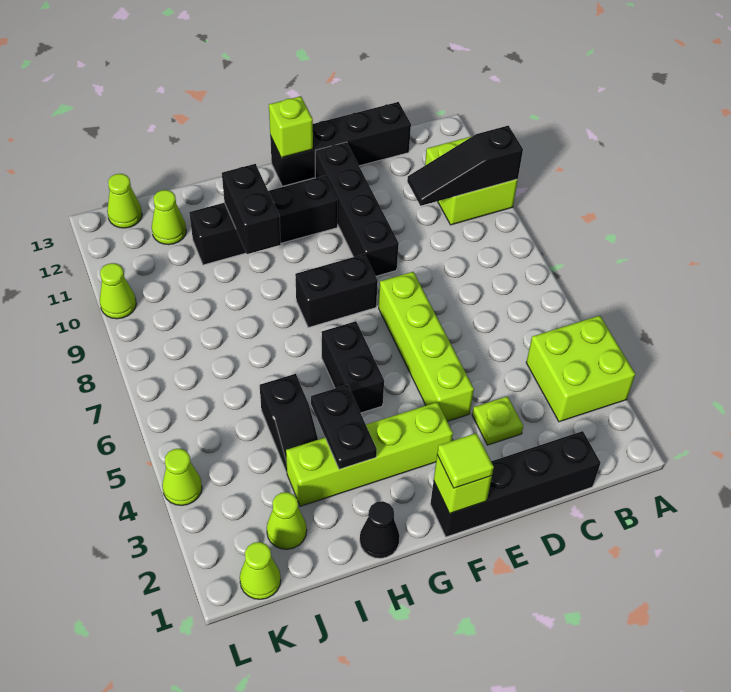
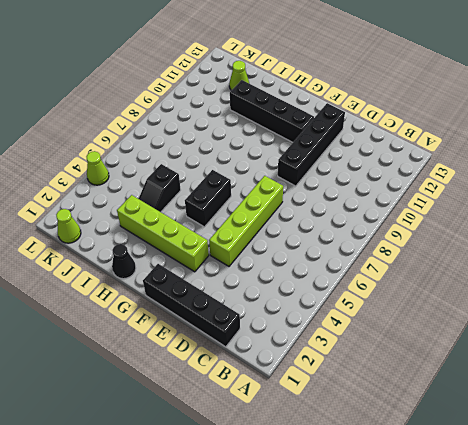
none -> lime brick A3:B4 level 1
none -> lime brick A10:B11 level 1
none -> black brick C13:F13 level 1

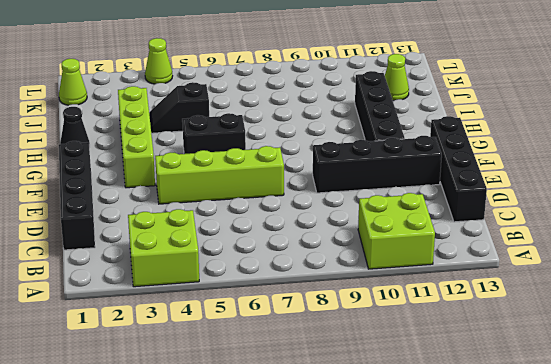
none -> lime plate D3 level 1
none -> black brick F8:G8 level 1
none -> lime cone J2 level 1

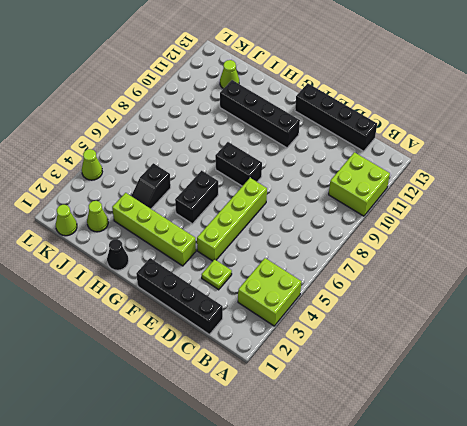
none -> black brick E9:E12 level 1
none -> lime cone K13 level 1
none -> lime cone L10 level 1

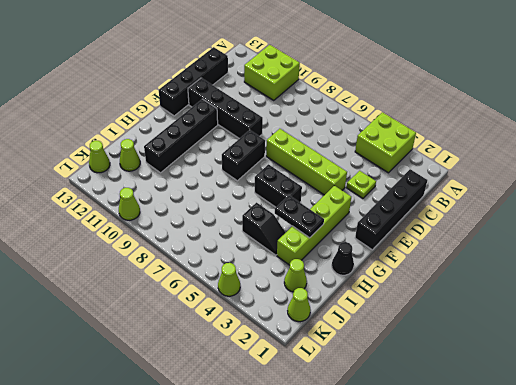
none -> black slope A10:C10 level 2 top A
none -> lime brick F1 level 2
none -> lime brick F13 level 2

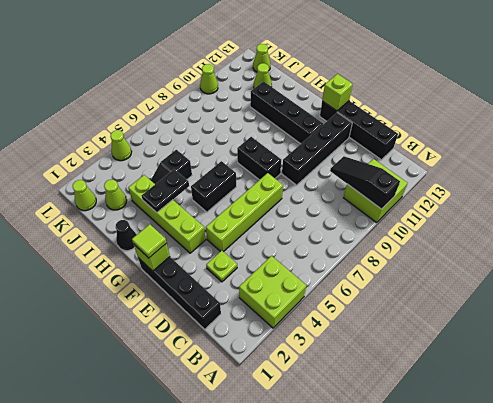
none -> black brick H10:H11 level 2

